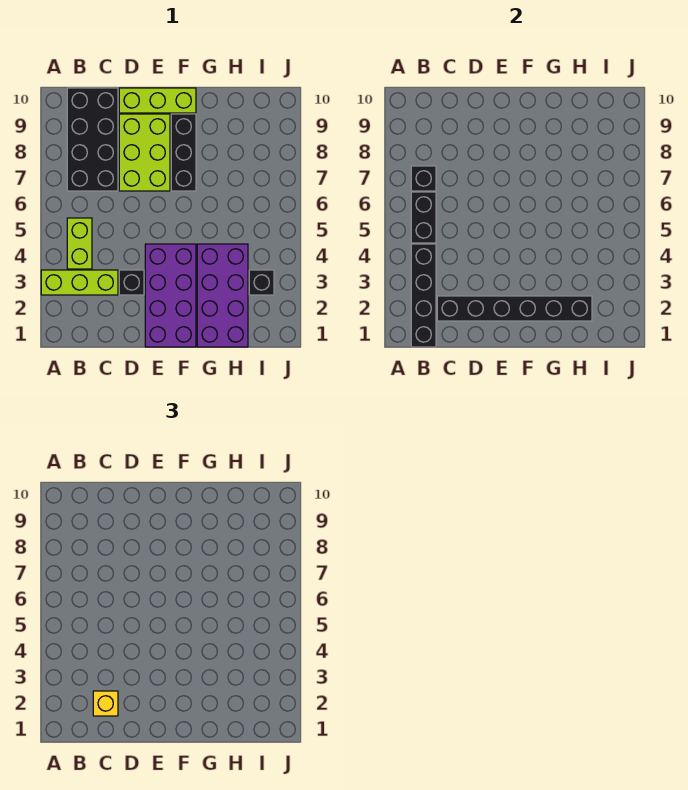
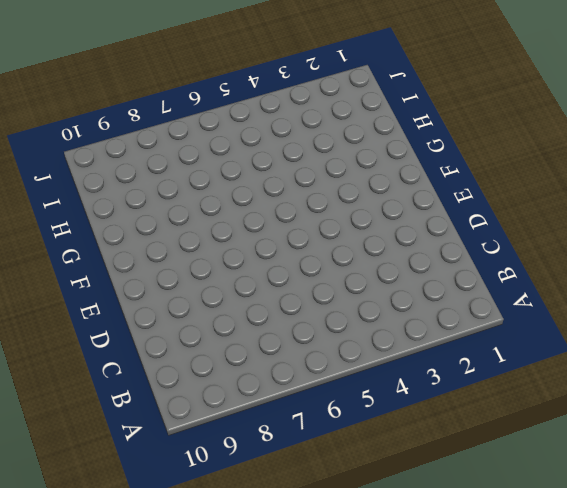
none -> lime brick A3:C3 level 1
none -> lime brick B4:B5 level 1
none -> black brick B7:C10 level 1

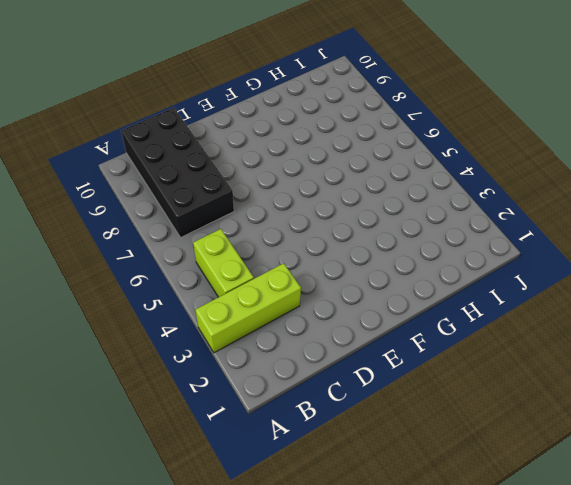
none -> black brick D3 level 1
none -> lime brick D7:E9 level 1
none -> lime brick D10:F10 level 1

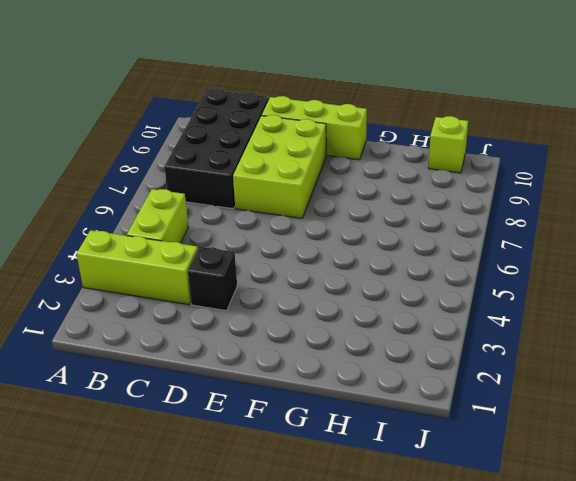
lime brick I10 level 1 -> none
none -> purple brick E1:F4 level 1
none -> black brick F7:F9 level 1
none -> purple brick G1:H4 level 1

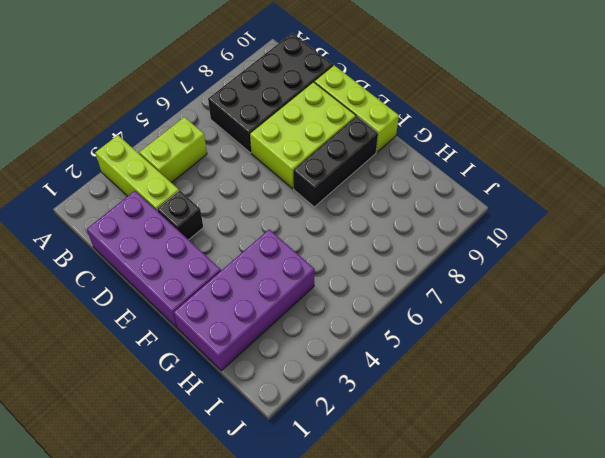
purple brick C1:F2 level 1 -> purple brick E1:F4 level 1
none -> black brick I3 level 1
none -> black brick B1:B4 level 2
none -> black brick B5:B6 level 2

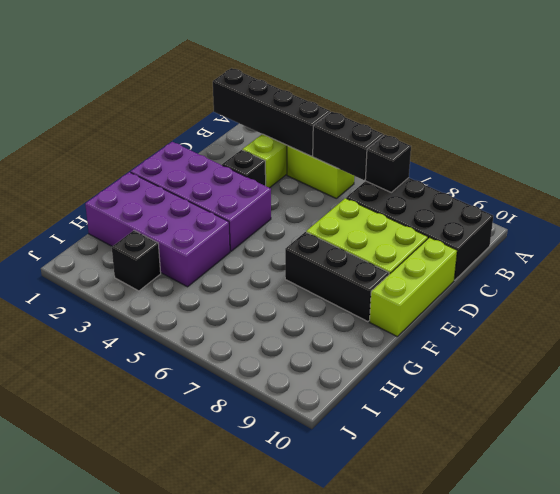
none -> black brick C2:H2 level 2
none -> yellow brick C2 level 3

